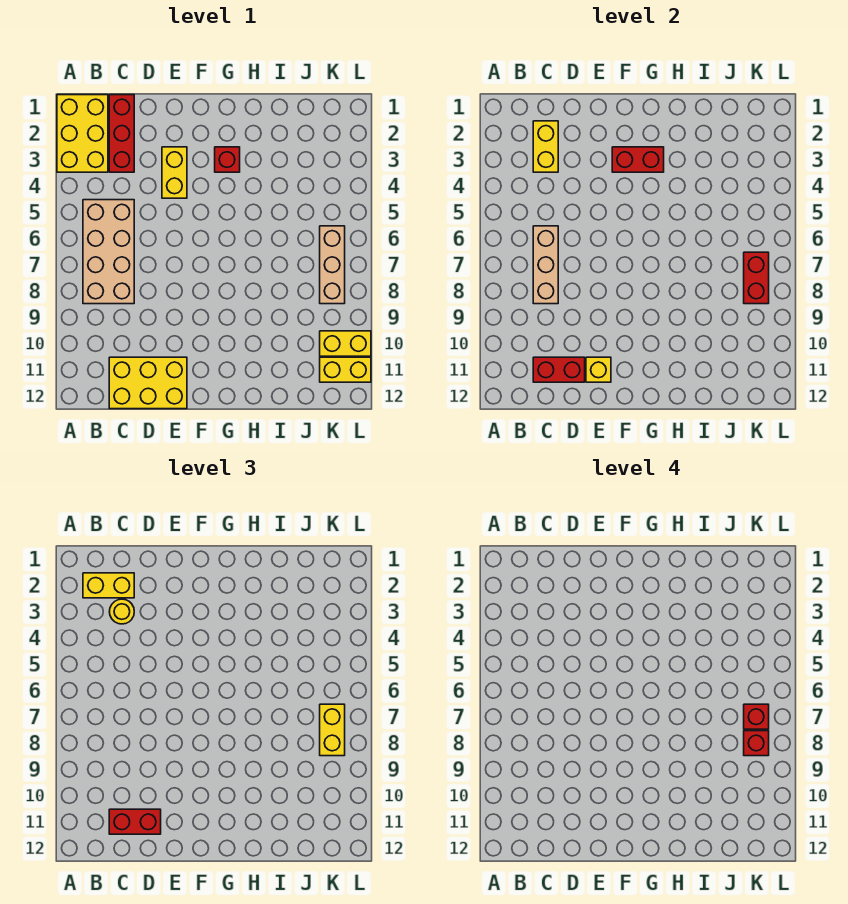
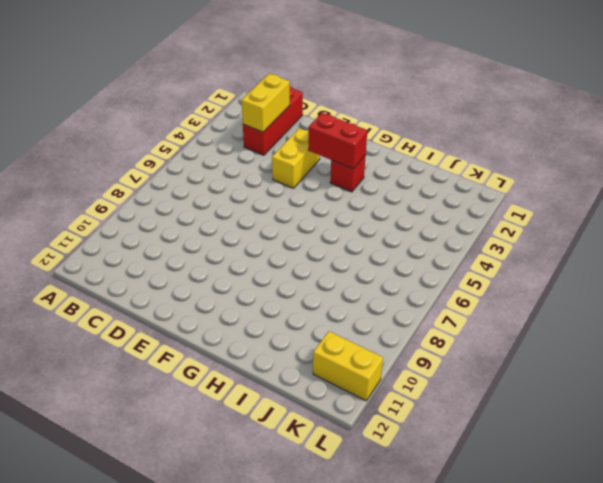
none -> yellow brick A1:B3 level 1
none -> tan brick B5:C8 level 1
none -> yellow brick C11:E12 level 1

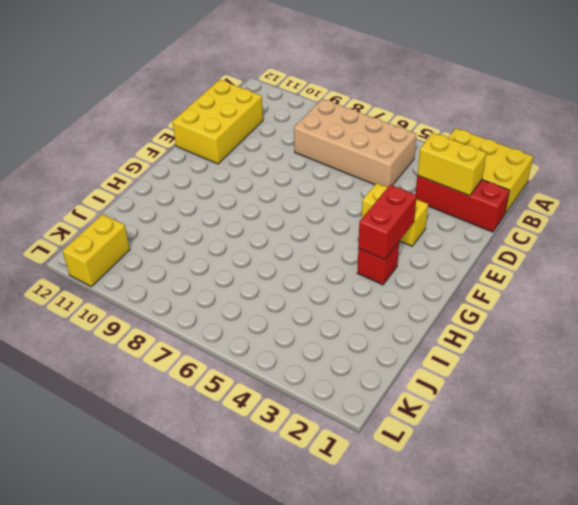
none -> tan brick K6:K8 level 1
none -> yellow brick K10:L10 level 1
none -> tan brick C6:C8 level 2

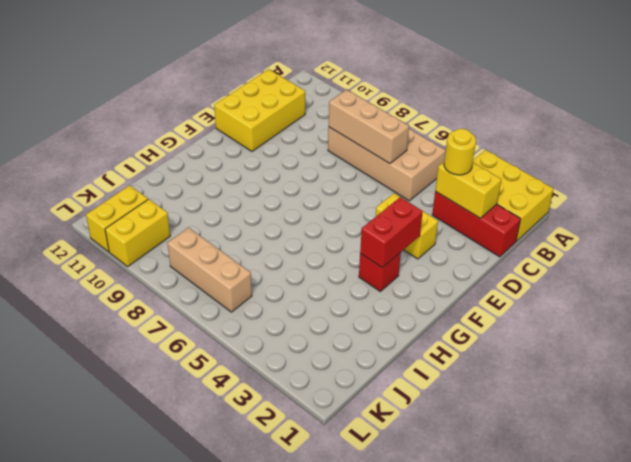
none -> red brick C11:D11 level 2
none -> yellow brick E11 level 2
none -> red brick K7:K8 level 2

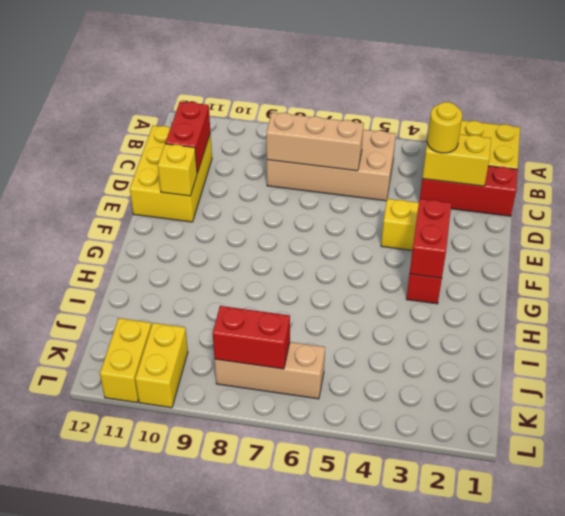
none -> yellow brick B2:C2 level 3
none -> red brick C11:D11 level 3
none -> yellow brick K7:K8 level 3

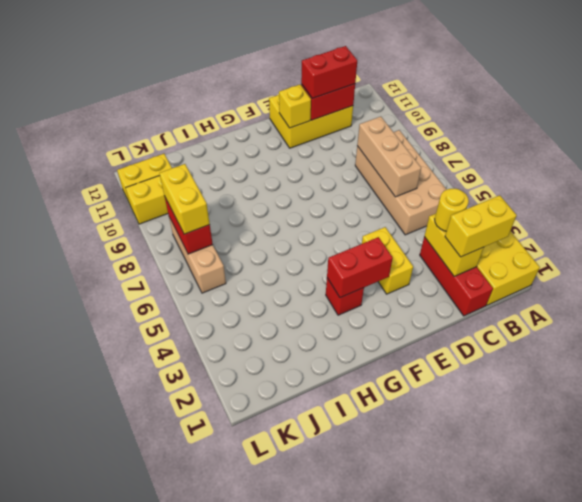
none -> red brick K7 level 4
none -> red brick K8 level 4

